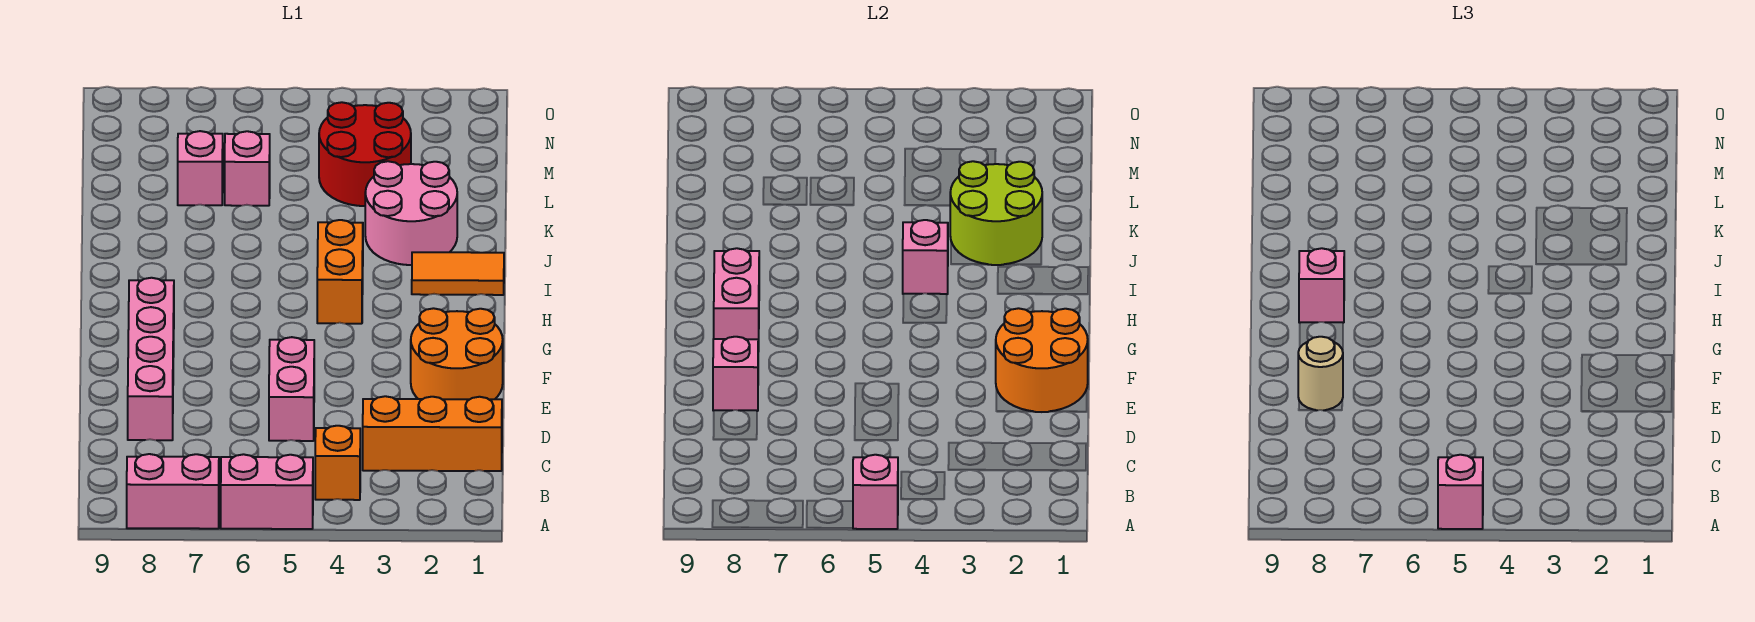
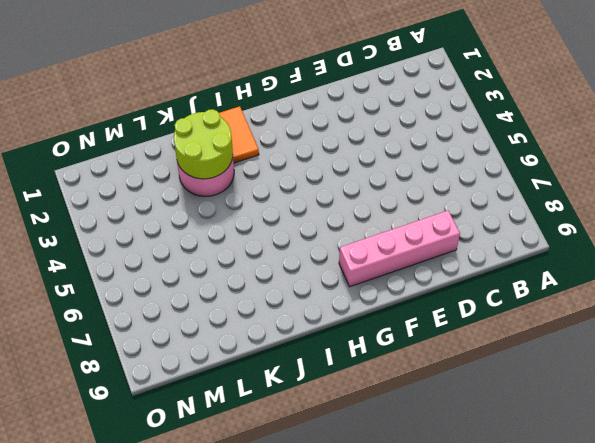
none -> pink brick A5:A6 level 1
none -> pink brick A7:A8 level 1
none -> orange brick B4 level 1

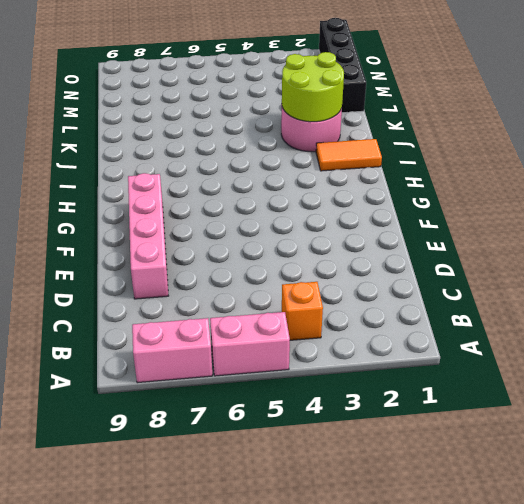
black brick L1:O1 level 1 -> none
none -> orange brick C1:C3 level 1
none -> pink brick D5:E5 level 1
none -> orange round brick E1:F2 level 1

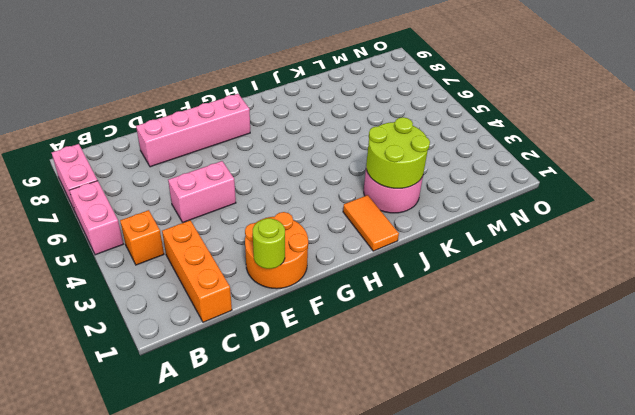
lime round brick E1 level 2 -> orange round brick E1:F2 level 2
none -> orange brick H4:I4 level 1
none -> red round brick L3:M4 level 1
none -> pink brick L6 level 1

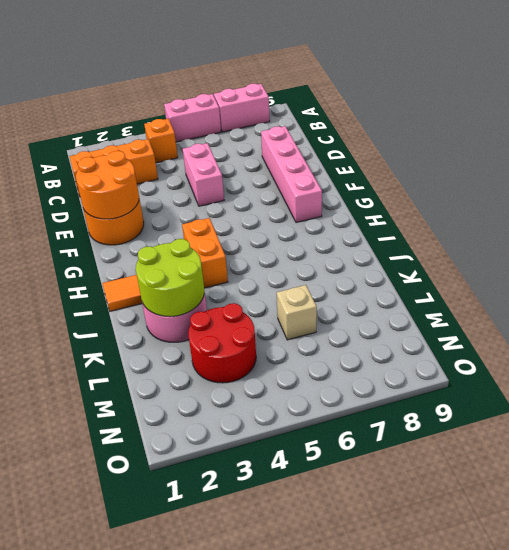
tan brick L6 level 1 -> pink brick L6 level 1
none -> pink brick L7 level 1
none -> pink brick A5 level 2
none -> pink brick E8 level 2

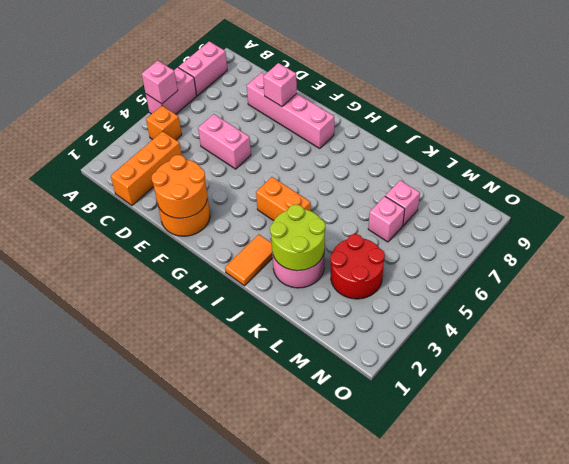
none -> pink brick G8:H8 level 2
none -> pink brick I4 level 2
none -> pink brick A5 level 3

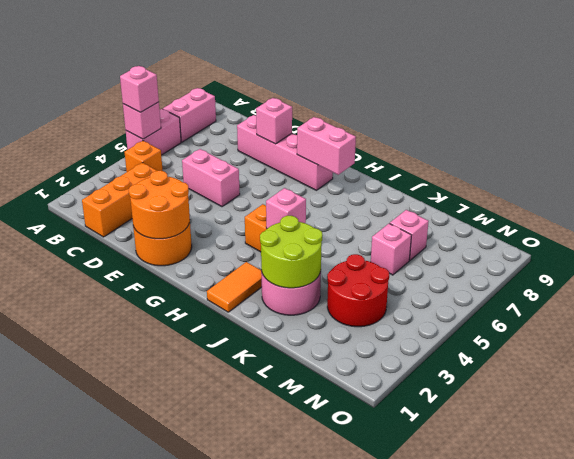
none -> tan round brick E8 level 3
none -> pink brick H8 level 3

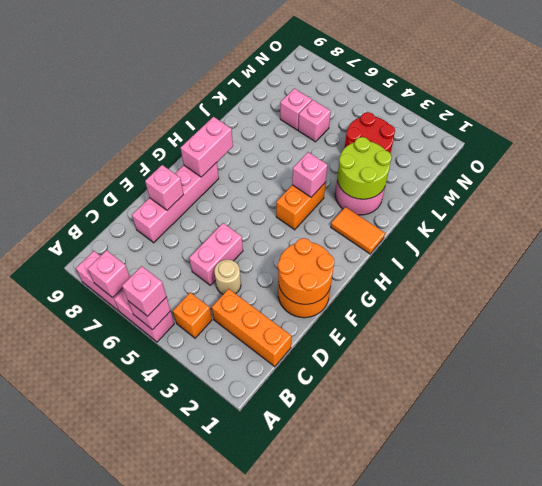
pink brick A7 level 2 -> pink brick H8 level 3
tan round brick D4 level 1 -> tan round brick E8 level 3

